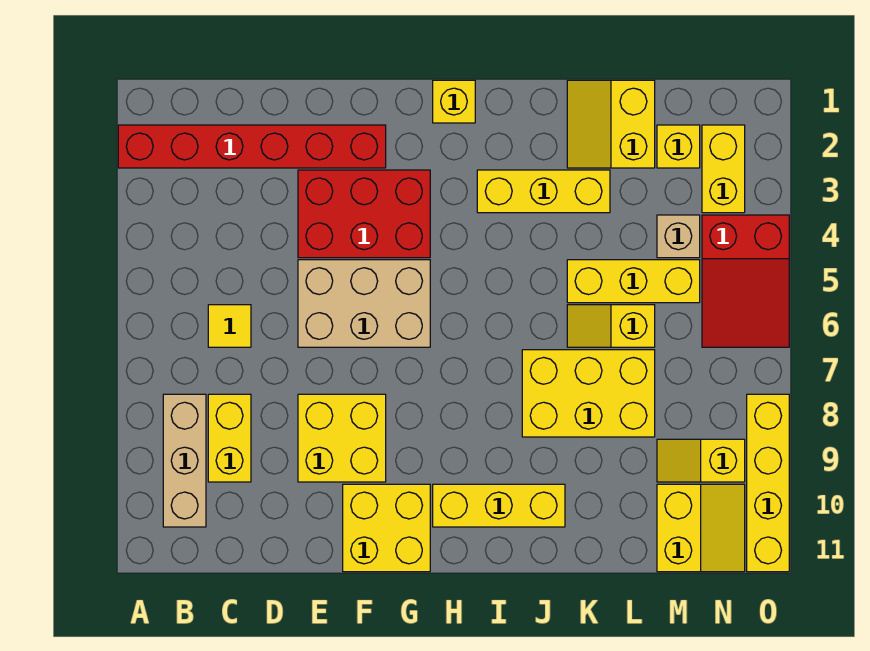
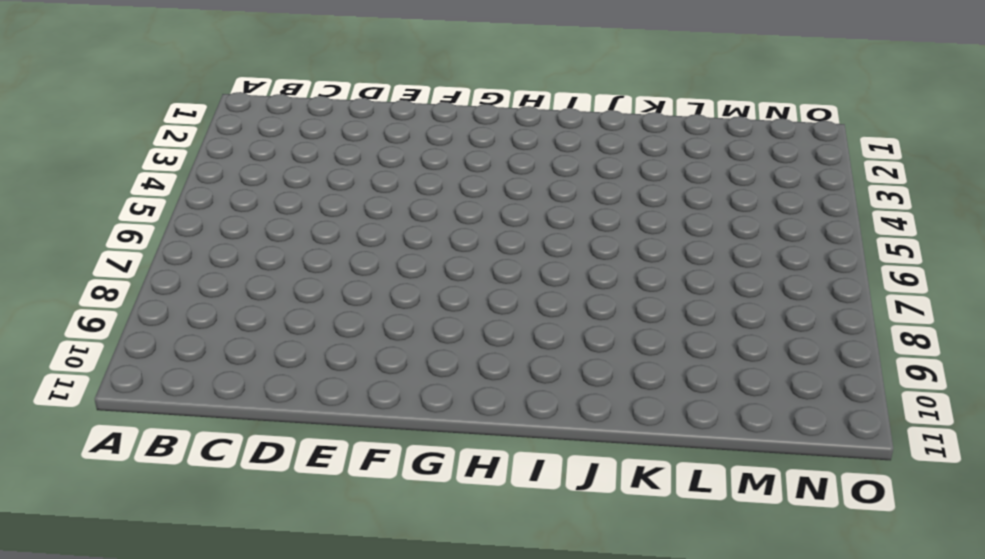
none -> red brick A2:F2 level 1
none -> tan brick B8:B10 level 1
none -> yellow tile C6 level 1

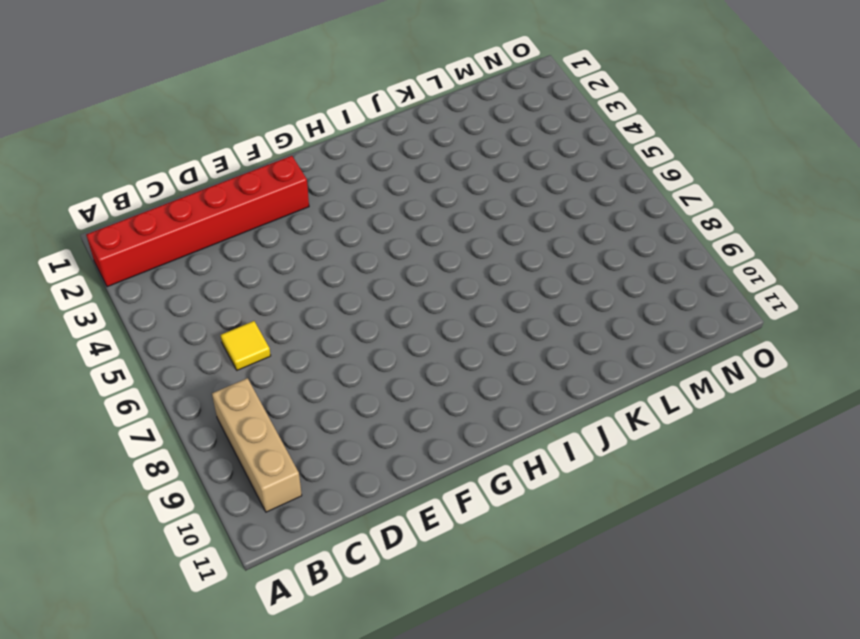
none -> yellow brick C8:C9 level 1
none -> red brick E3:G4 level 1
none -> tan brick E5:G6 level 1

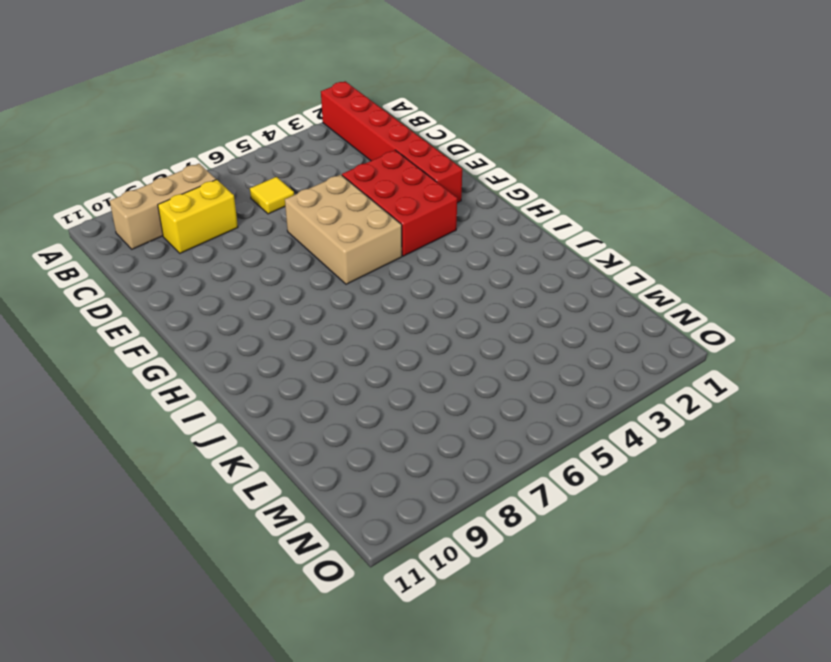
none -> yellow brick E8:F9 level 1
none -> yellow brick F10:G11 level 1
none -> yellow brick H1 level 1

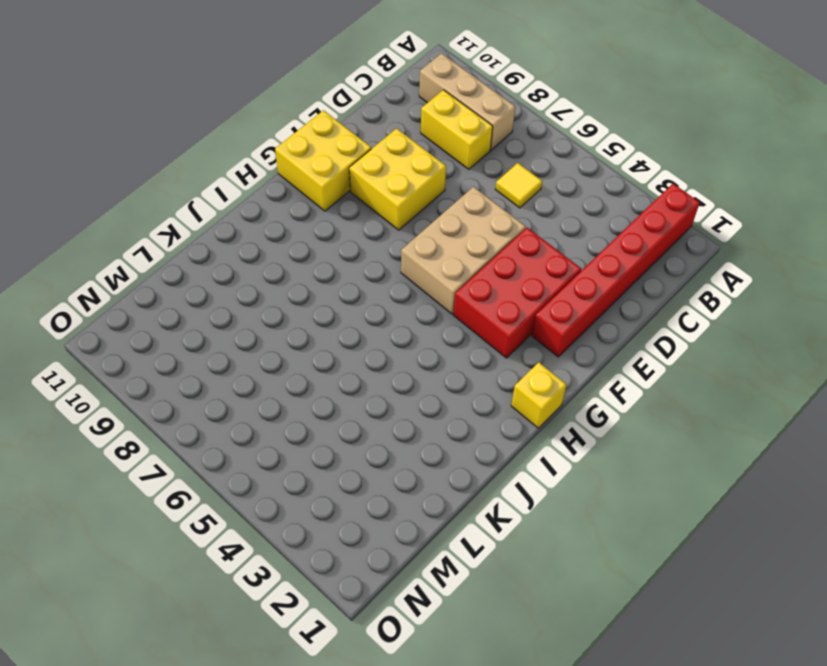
none -> yellow brick H10:J10 level 1
none -> yellow brick I3:K3 level 1
none -> yellow brick J7:L8 level 1

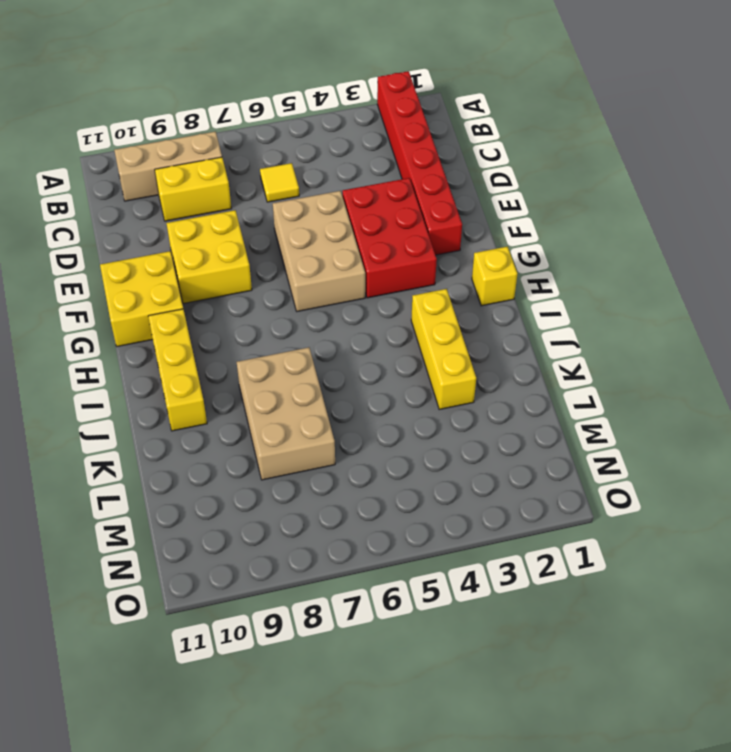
tan brick J7:L8 level 1 -> yellow brick J7:L8 level 1
none -> yellow slope K1:L2 level 1 top L
none -> yellow brick K5:M5 level 1
none -> yellow slope K6:L6 level 1 top L

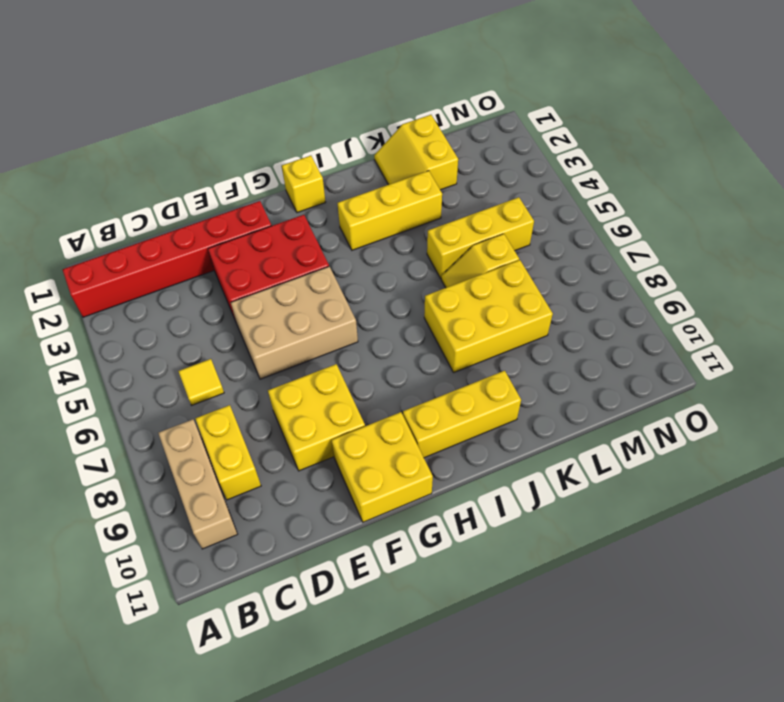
none -> yellow brick M2 level 1
none -> tan brick M4 level 1
none -> yellow slope M9:N9 level 1 top N

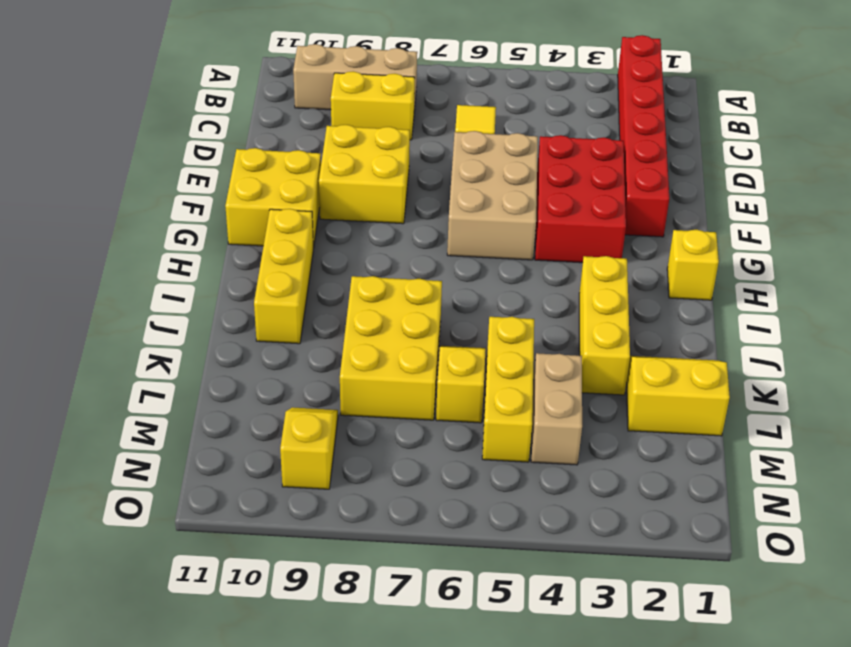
tan brick L4:M4 level 1 -> tan brick M4 level 1
none -> yellow brick M2 level 1
none -> yellow slope M10:N11 level 1 top M
none -> yellow brick N2:N3 level 1

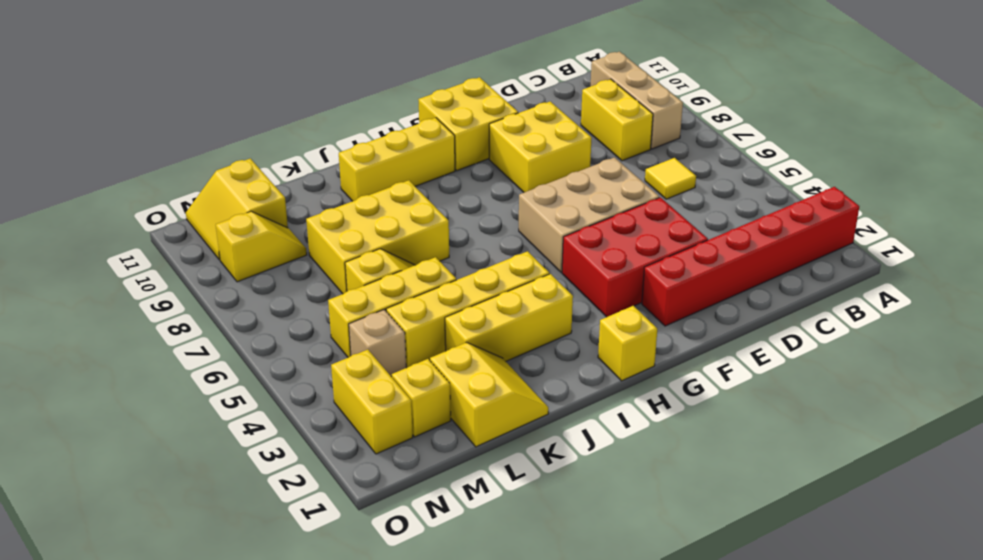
yellow brick I4:L4 level 1 -> yellow brick O8:O11 level 1
none -> red slope N4:O6 level 1 top 4

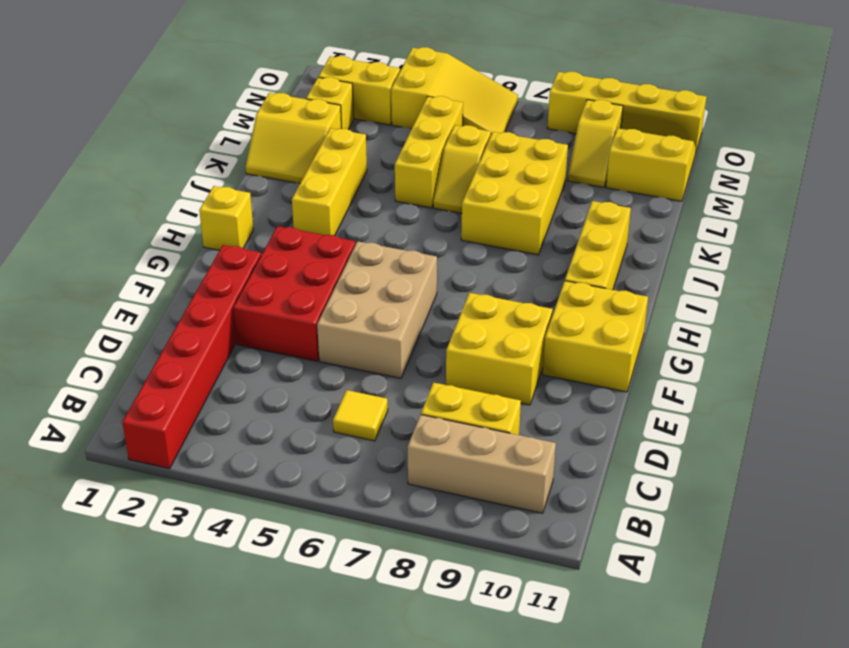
yellow slope N4:O6 level 1 top 4 -> red slope N4:O6 level 1 top 4
none -> tan brick M4 level 1

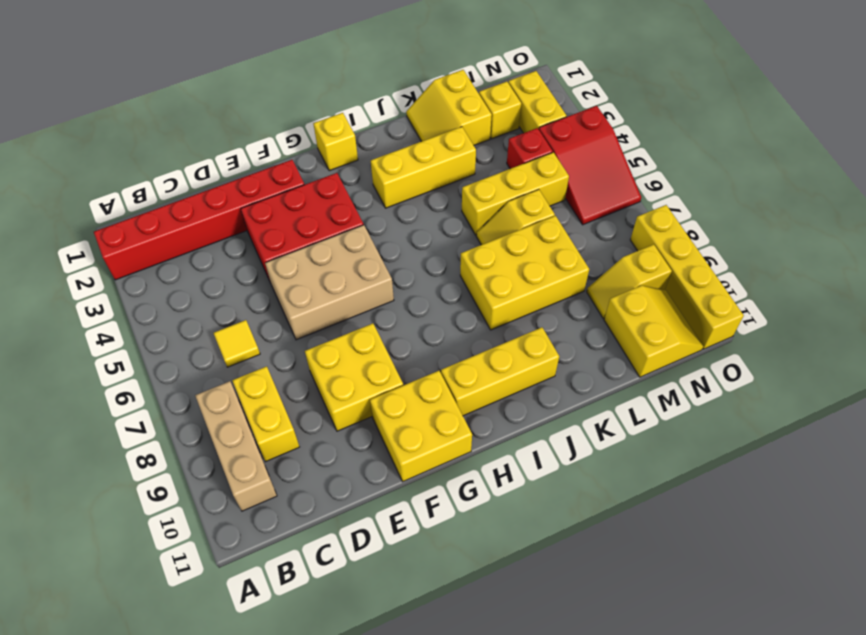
red brick M4 level 1 -> tan brick M4 level 1

